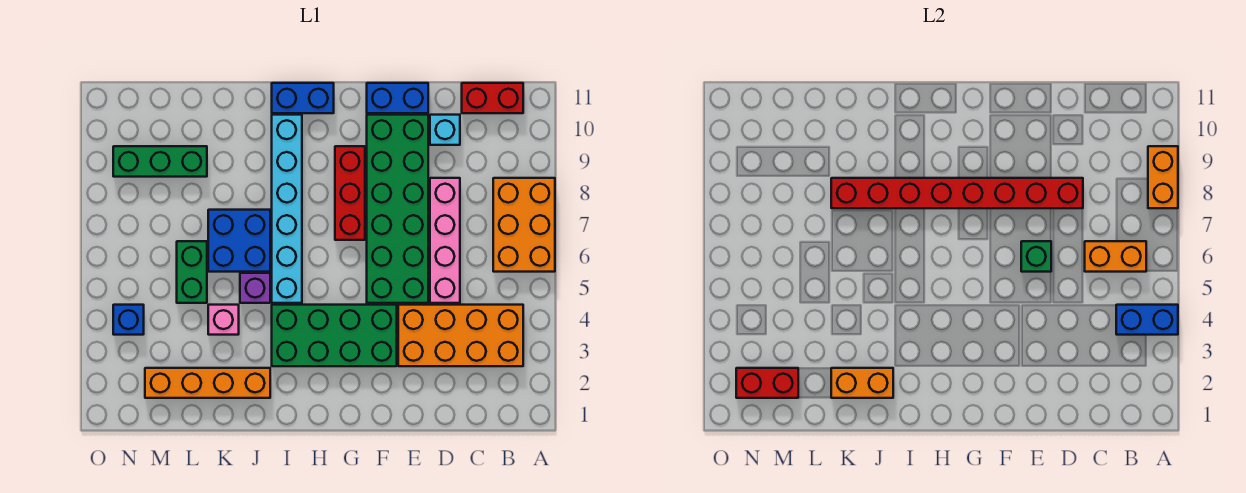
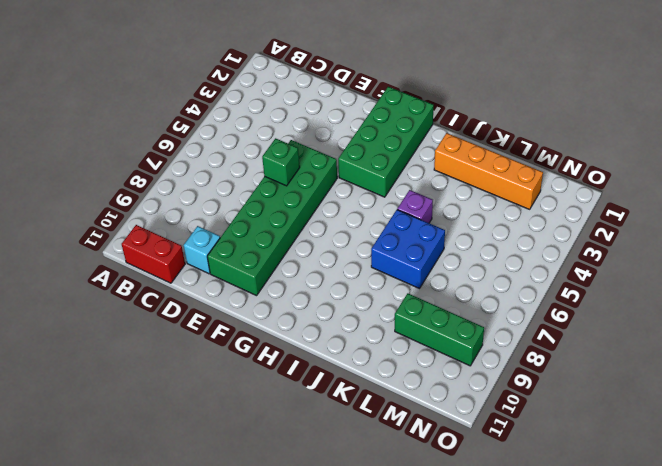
green brick G1:H4 level 1 -> green brick F3:I4 level 1
none -> orange brick A6:B8 level 1
none -> orange brick B3:E4 level 1
none -> pink brick D5:D8 level 1

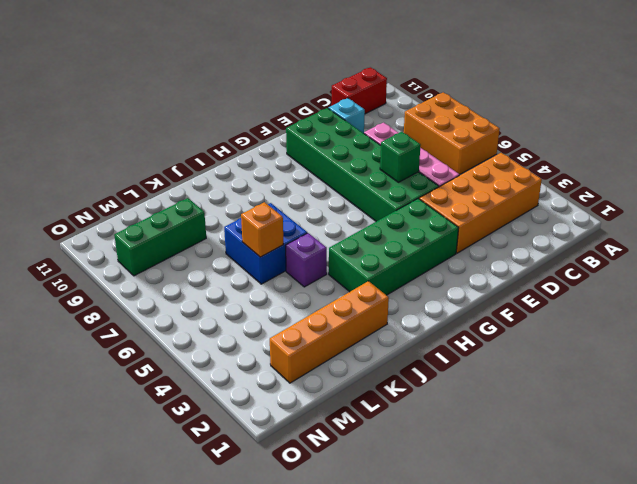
orange brick K6 level 2 -> none
none -> blue brick E11:F11 level 1
none -> red brick G7:G9 level 1
none -> blue brick H11:I11 level 1

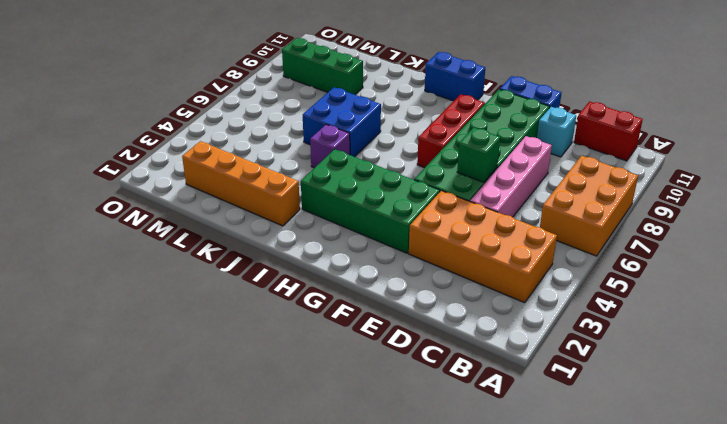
none -> cyan brick I5:I10 level 1
none -> pink brick K4 level 1
none -> green brick L5:L6 level 1

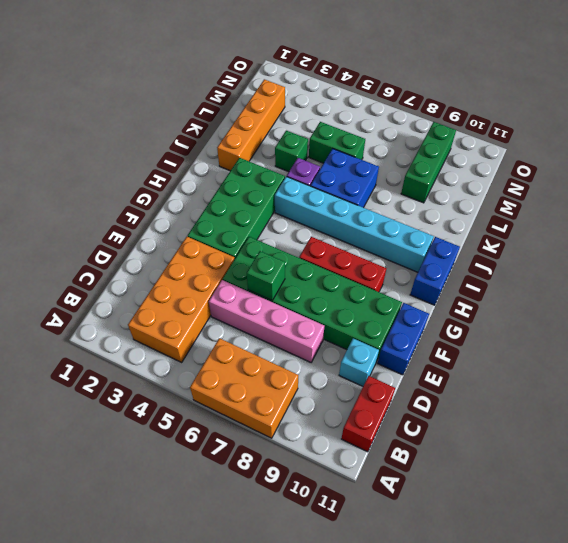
green brick K4 level 1 -> pink brick K4 level 1
none -> blue brick N4 level 1
none -> blue brick A4:B4 level 2
none -> orange brick A8:A9 level 2

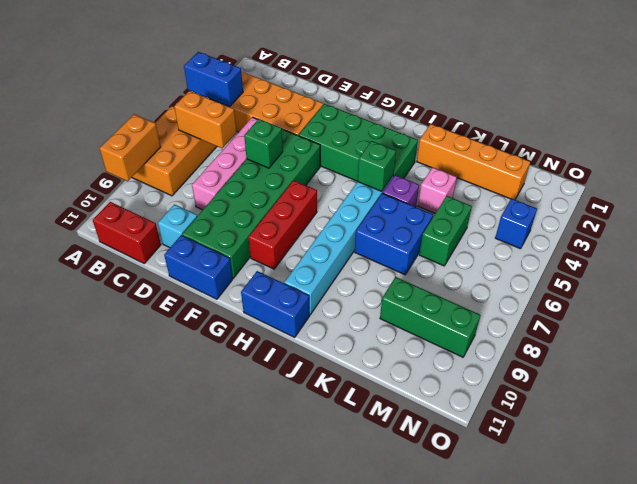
green brick I5 level 2 -> none
none -> red brick D8:K8 level 2
none -> orange brick J2:K2 level 2
none -> red brick M2:N2 level 2

